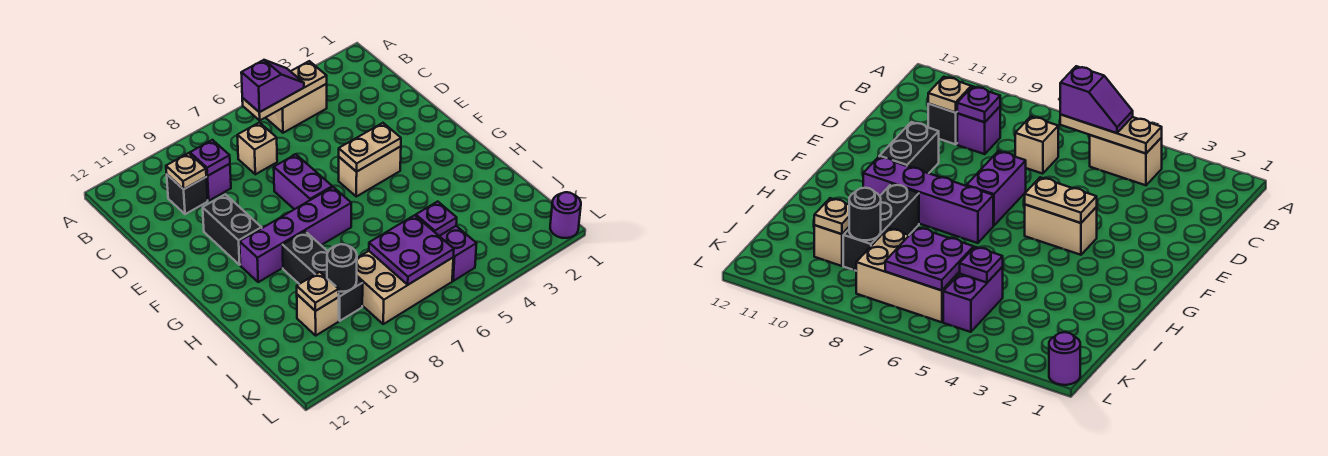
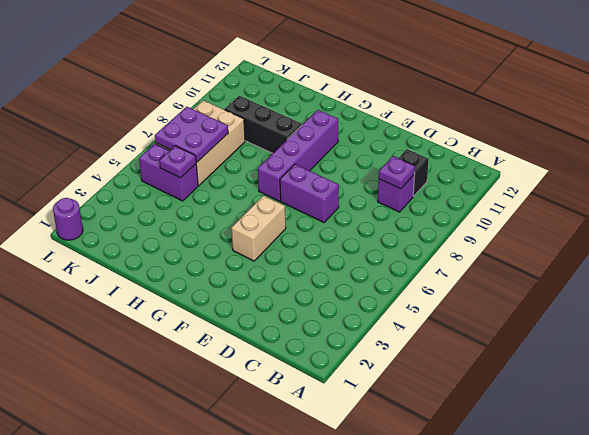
none -> tan brick B4:B5 level 1
none -> tan brick C7 level 1
none -> black brick E10:F10 level 1

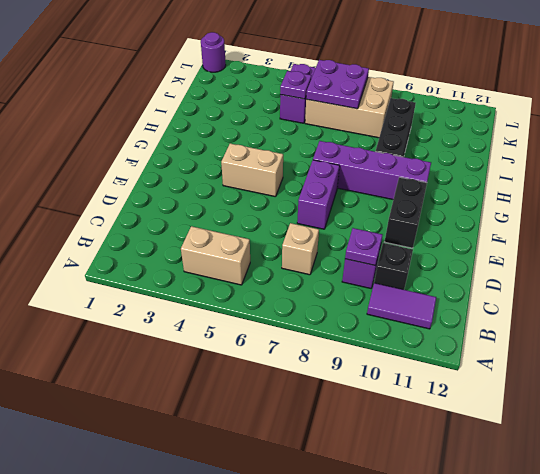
purple tile B10:B11 level 1 -> none
none -> tan brick J10 level 1
none -> tan plate B4:B6 level 2
none -> tan plate C10 level 2

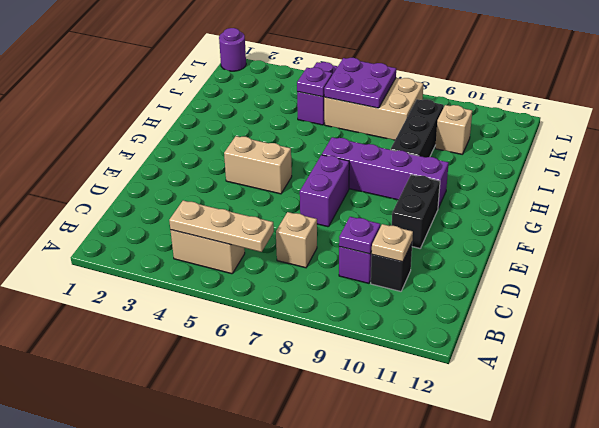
none -> tan plate F4:F5 level 2
none -> black round brick J9 level 2
none -> tan plate J10 level 2

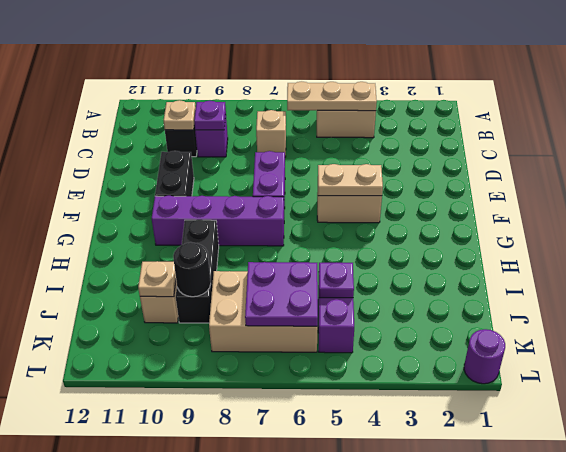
none -> purple slope B5:B6 level 3 top 6

